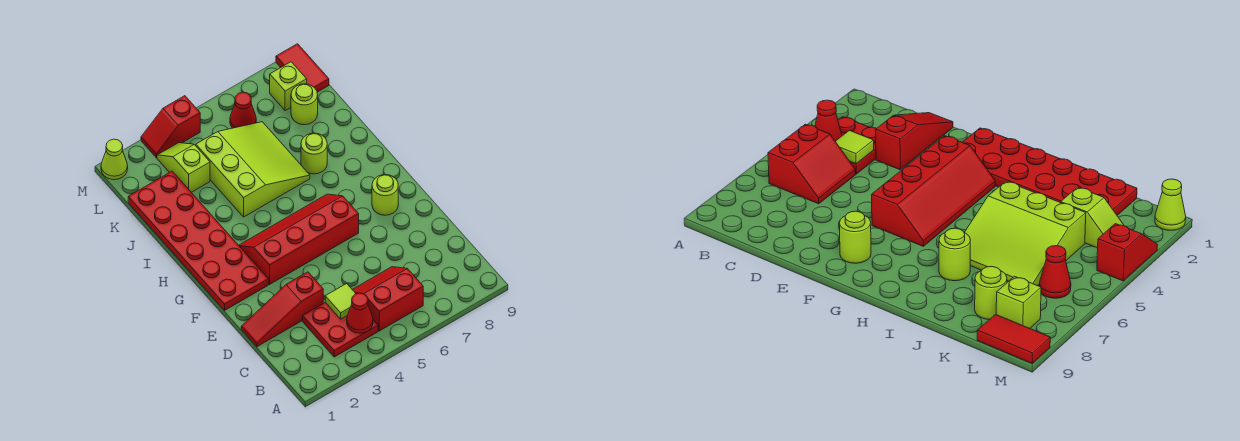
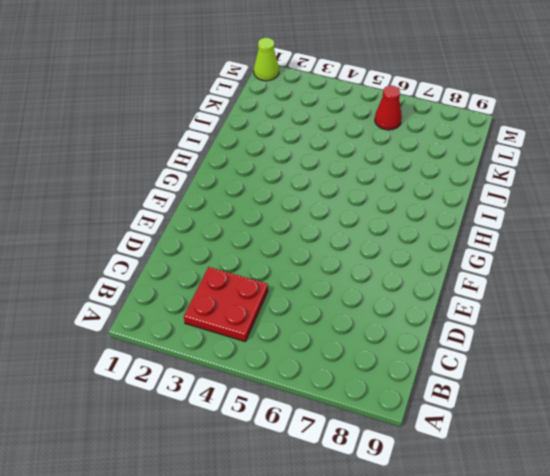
none -> red slope B5:C6 level 1 top B
none -> red slope D1:D3 level 1 top 3
none -> red plate F1:K2 level 1

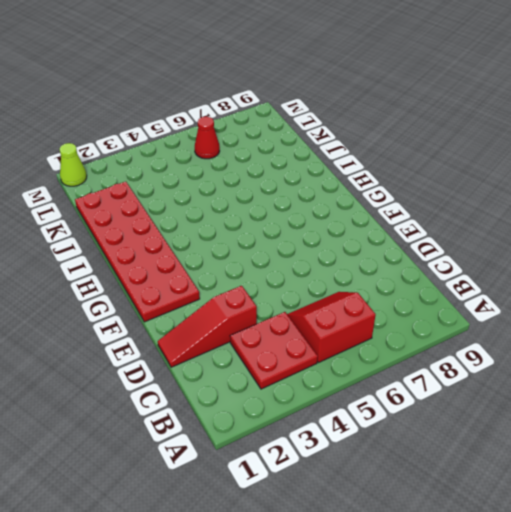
none -> red slope F3:G6 level 1 top F
none -> lime round brick F8 level 1
none -> lime slope I4:K6 level 1 top 4

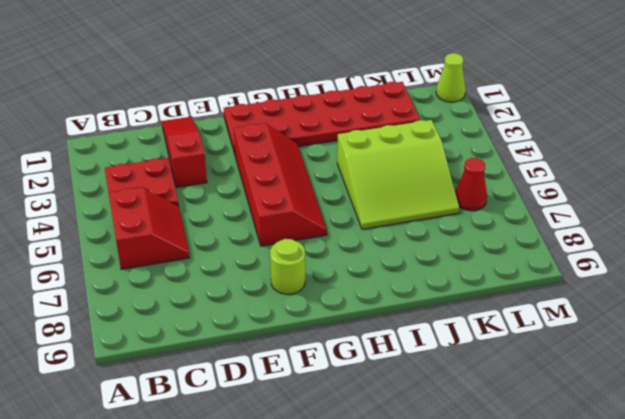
none -> lime round brick I7 level 1
none -> lime slope K3:L3 level 1 top K
none -> lime round brick K8 level 1

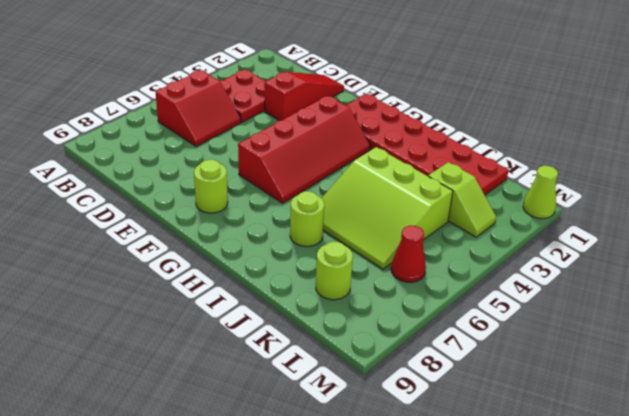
none -> lime brick L8 level 1
none -> red tile L9:M9 level 1
none -> red slope M3:M4 level 1 top 4

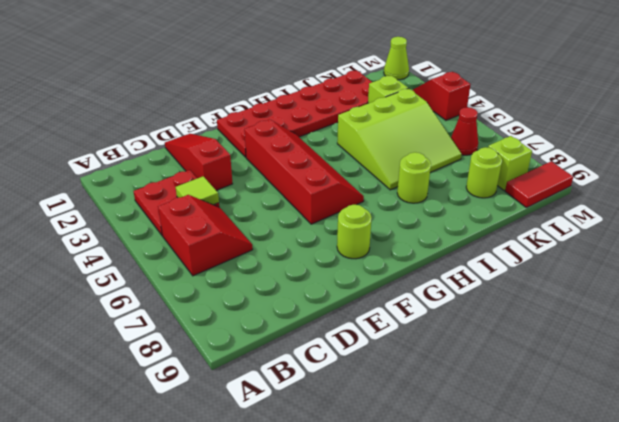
none -> red cone B4 level 2

